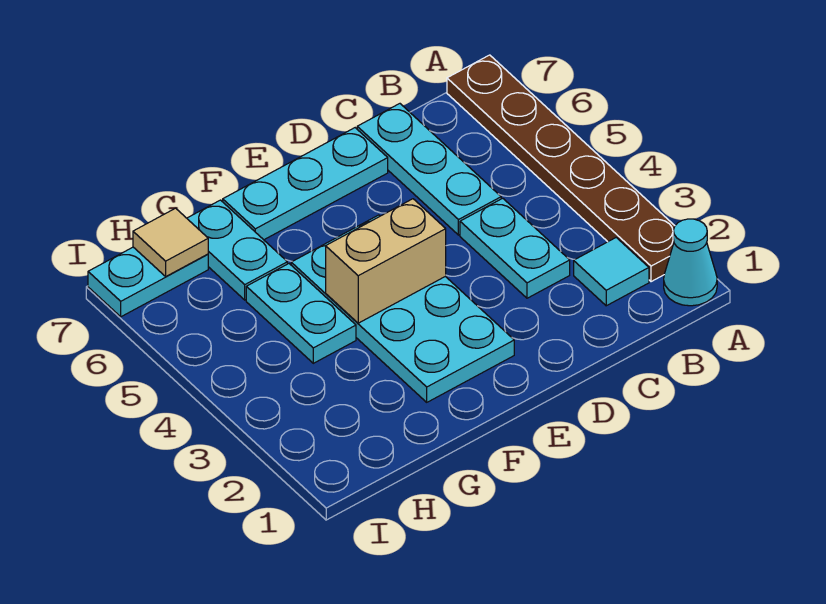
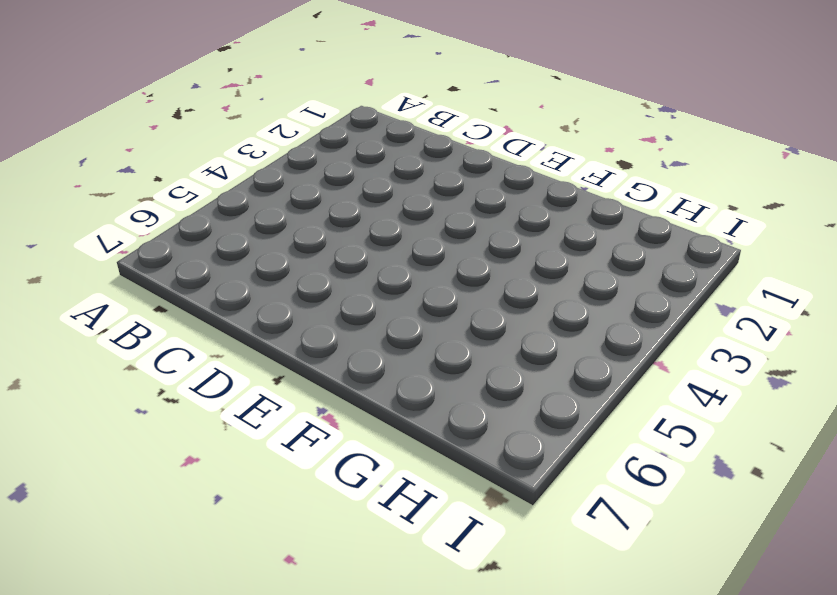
none -> cyan cone A1 level 1
none -> brown plate A2:A7 level 1
none -> cyan tile B2 level 1

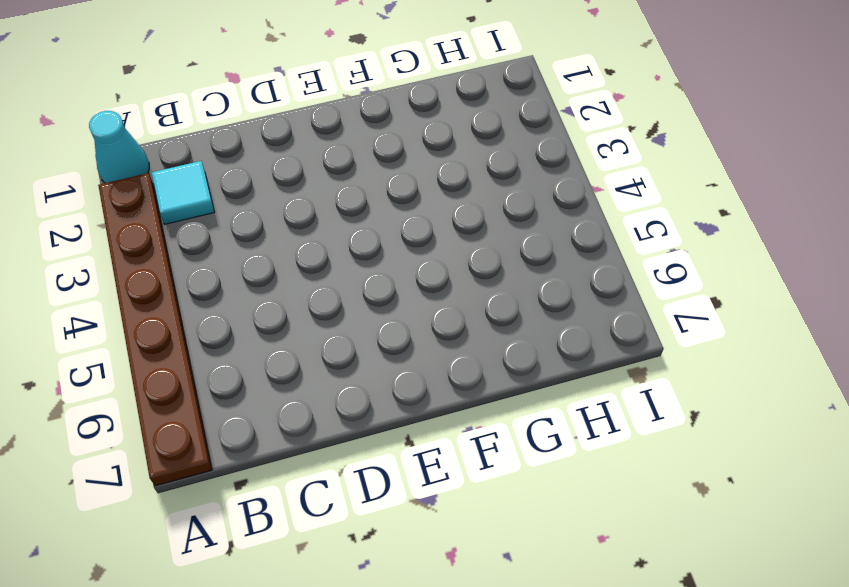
none -> cyan plate C3:C4 level 1
none -> cyan plate C5:C7 level 1
none -> cyan plate D7:F7 level 1

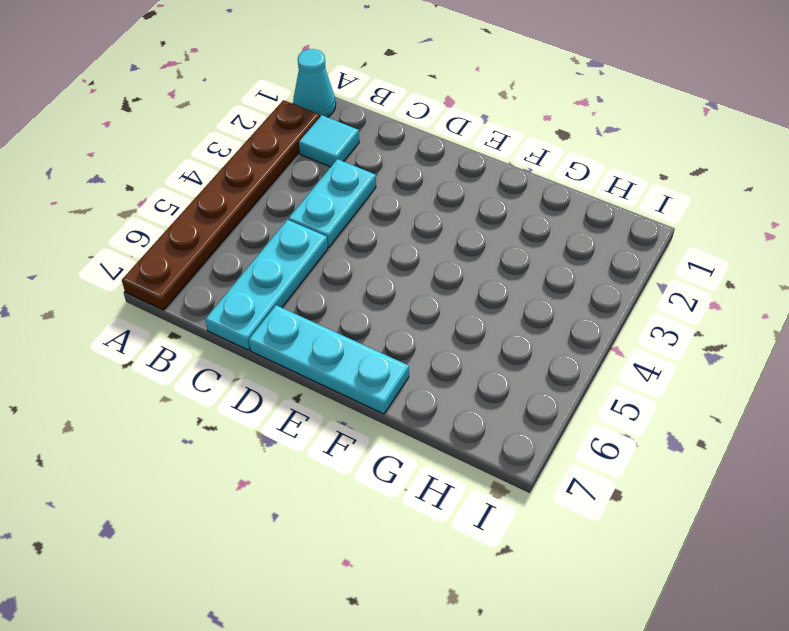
none -> cyan plate E2:F5 level 1
none -> cyan plate G4:G5 level 1
none -> cyan plate G6:G7 level 1

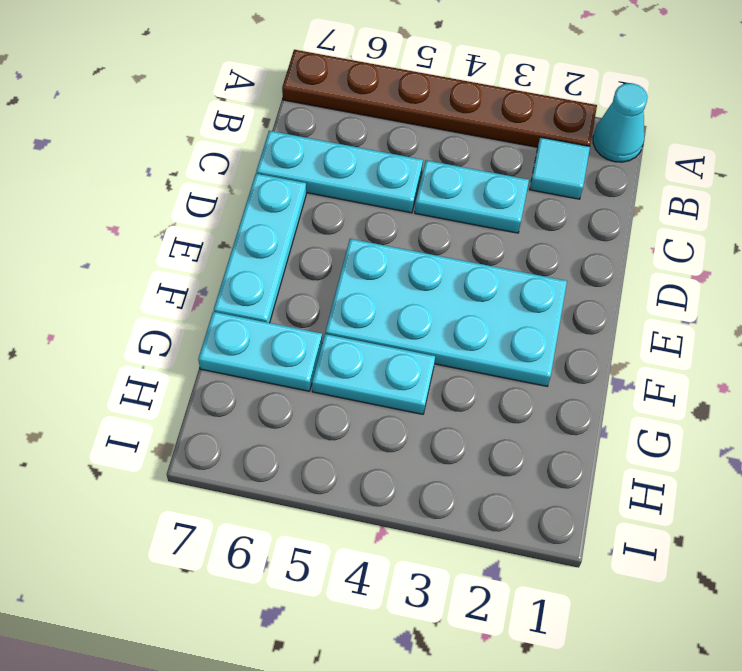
none -> cyan plate H7:I7 level 1
none -> tan brick E4:F4 level 2
none -> tan tile H7 level 2

